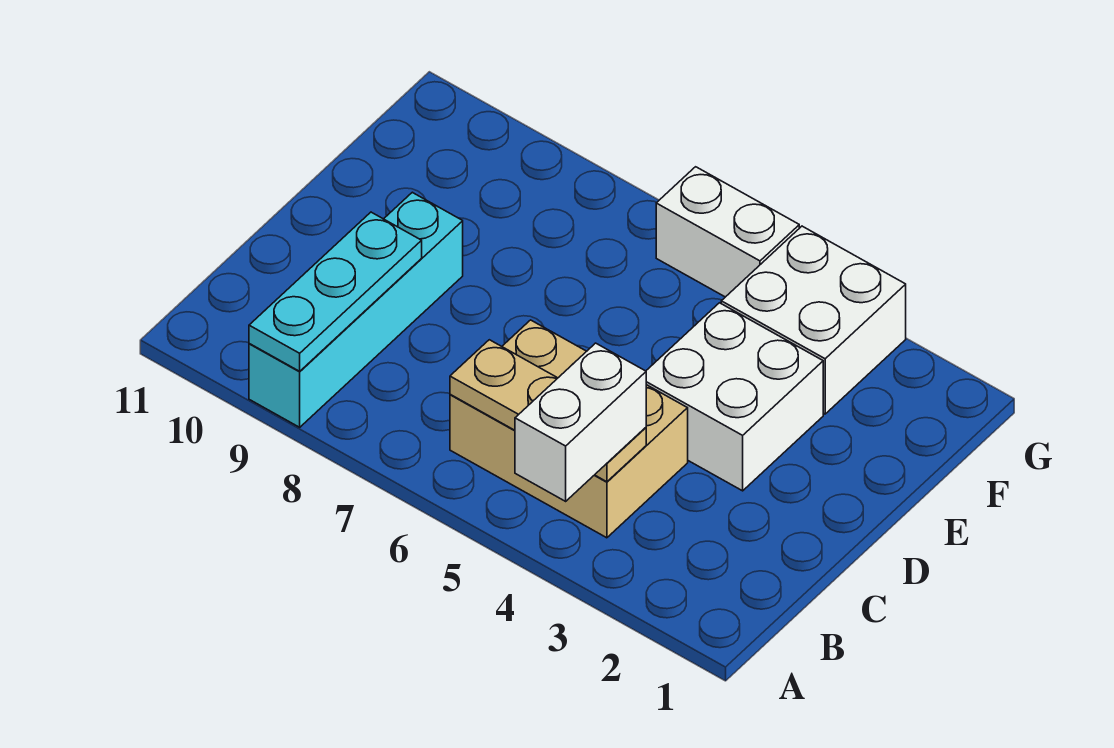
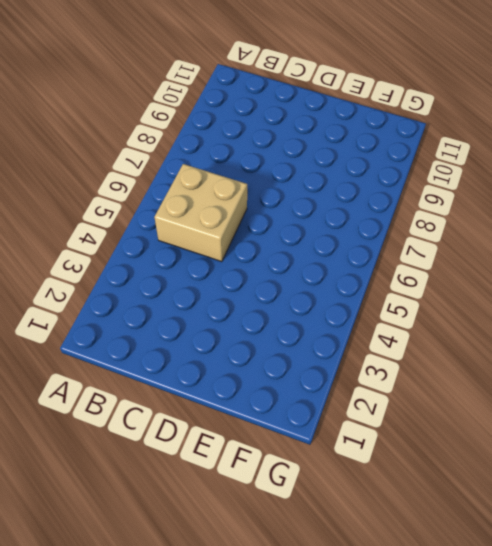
tan brick B5:C6 level 1 -> tan brick B4:C6 level 1
none -> cyan brick A9:D9 level 1
none -> white brick D3:E4 level 1

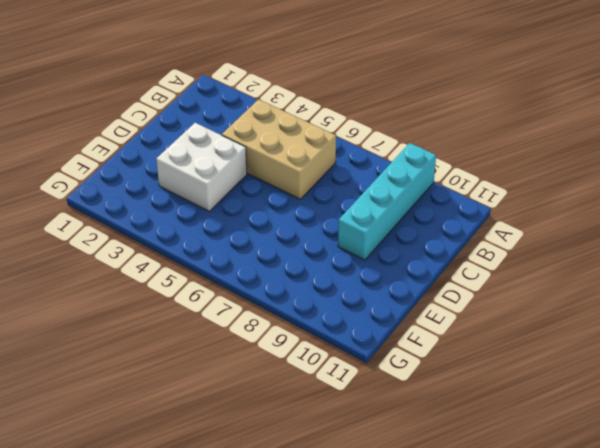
none -> white brick F3:G4 level 1
none -> white brick G5:G6 level 1

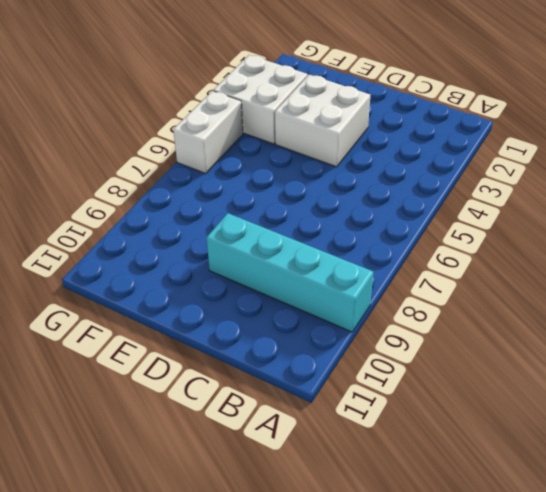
none -> tan brick B4:C6 level 1
none -> cyan plate A9:C9 level 2

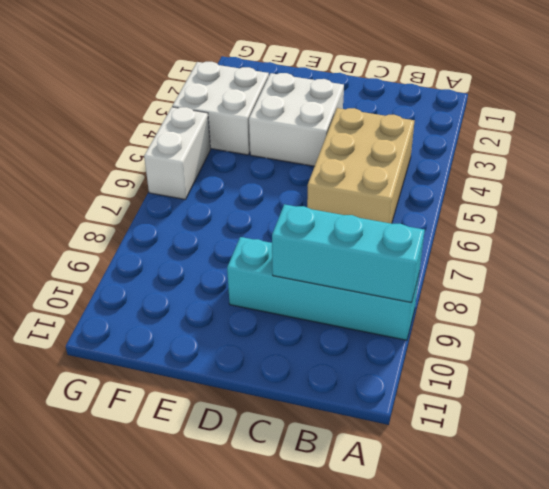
cyan brick A9:C9 level 2 -> cyan plate A9:C9 level 2
none -> tan plate B4:B6 level 2
none -> white brick A4:B4 level 3

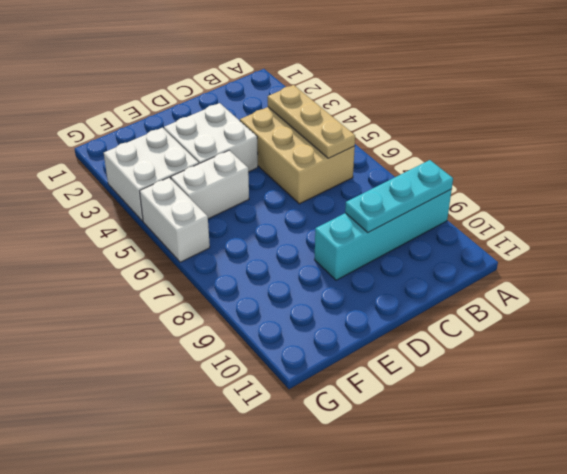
white brick E5:F5 level 1 -> white brick A4:B4 level 3

